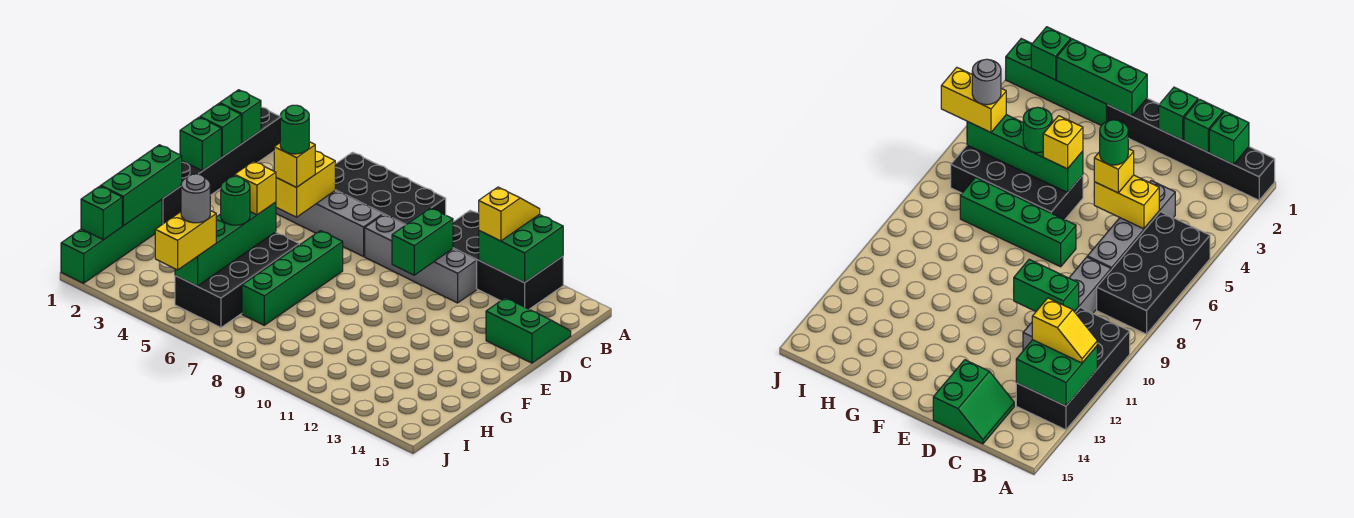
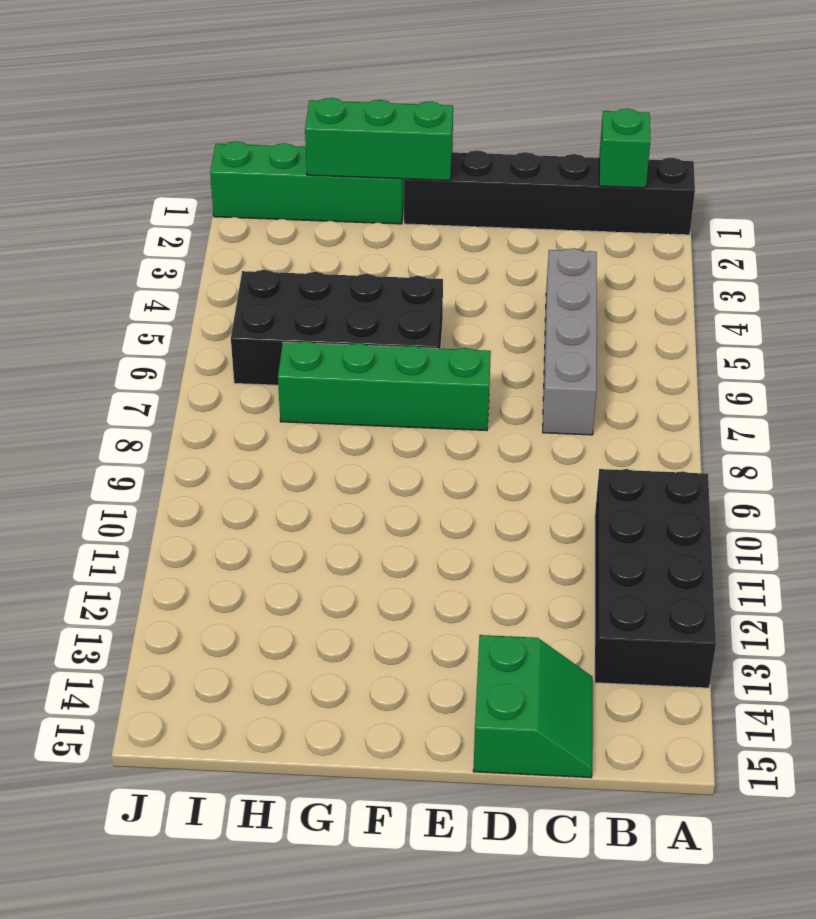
none -> black brick A5:B8 level 1
none -> grey brick C8:C11 level 1
none -> green brick A12:B13 level 2

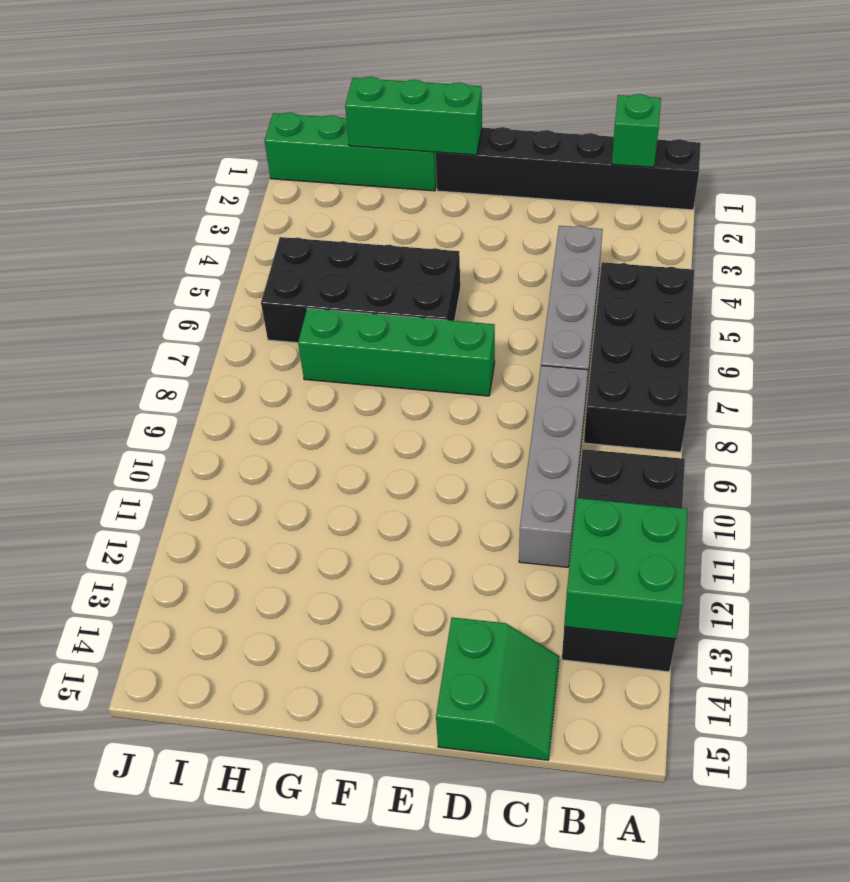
none -> green brick C1 level 2
none -> yellow brick C5:D5 level 2
none -> green brick C10:D10 level 2

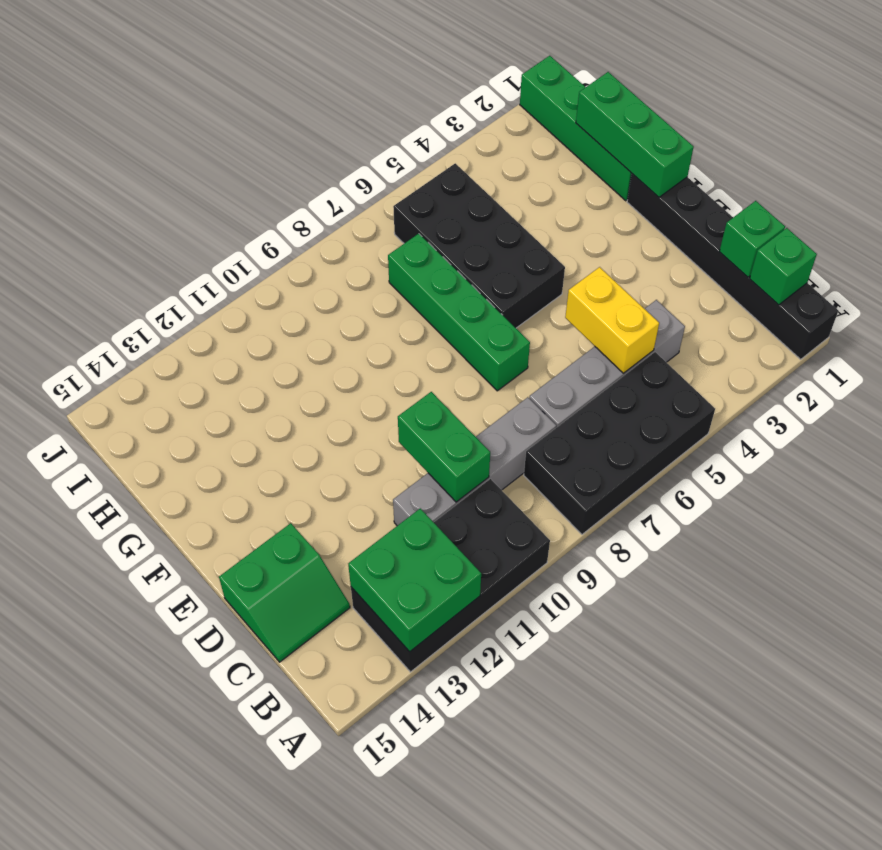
none -> green brick D1 level 2
none -> green brick F5:I5 level 2
none -> green brick I1 level 2

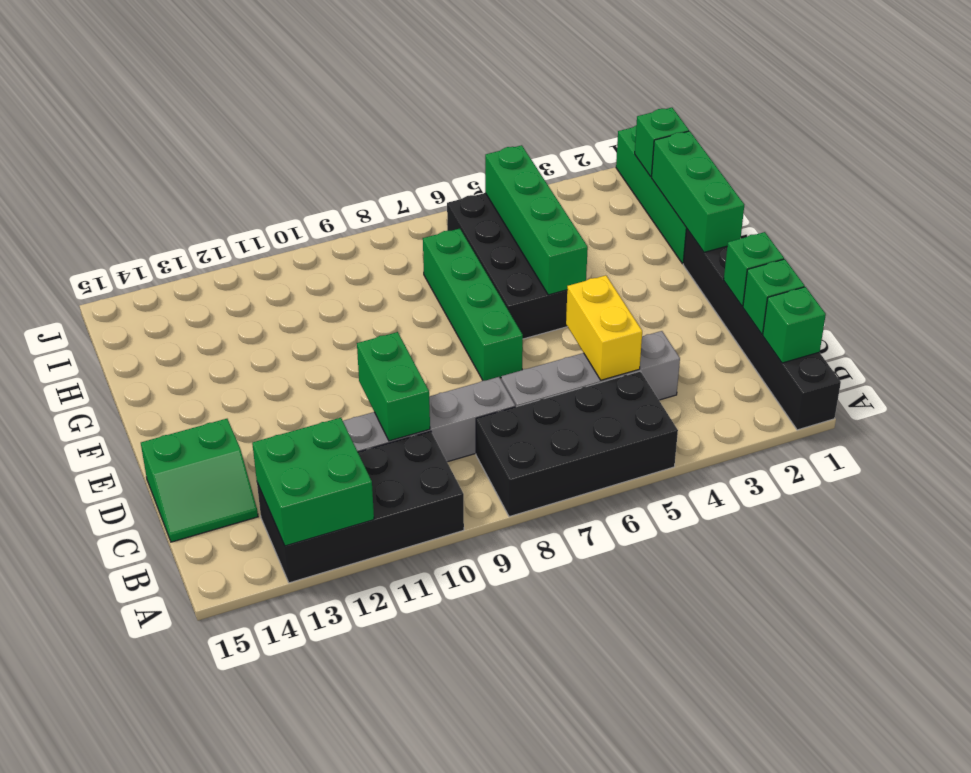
none -> yellow slope A12:B12 level 3 top B
none -> yellow brick D5 level 3
none -> yellow brick F5 level 3

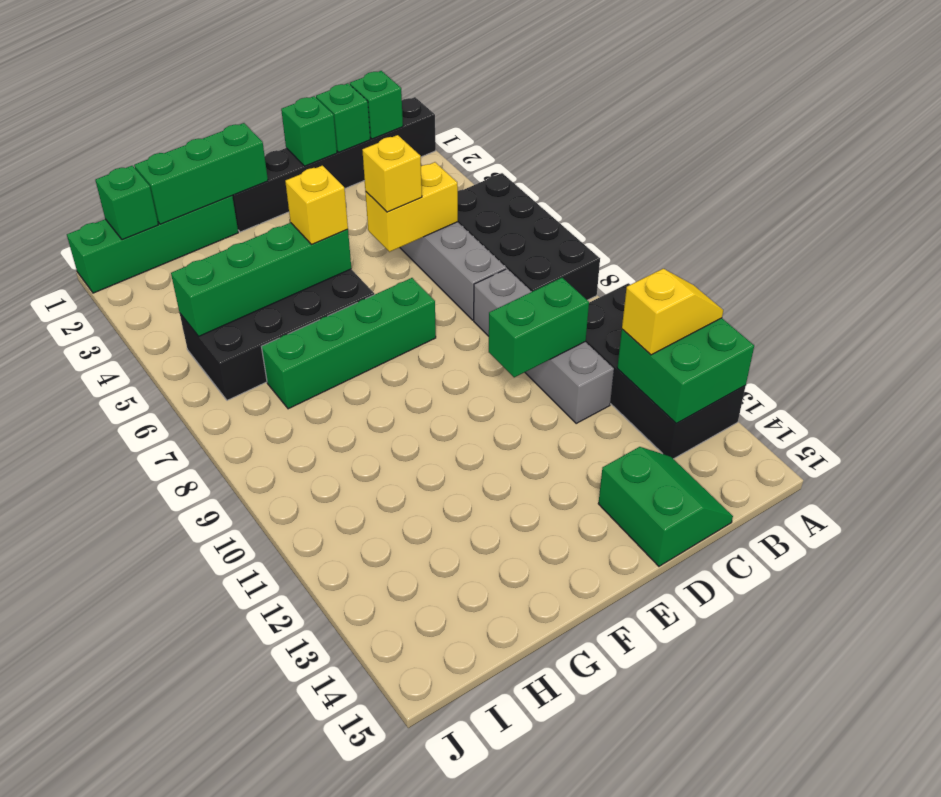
none -> green round brick G5 level 3
none -> yellow brick I5:J5 level 3
none -> green round brick D5 level 4

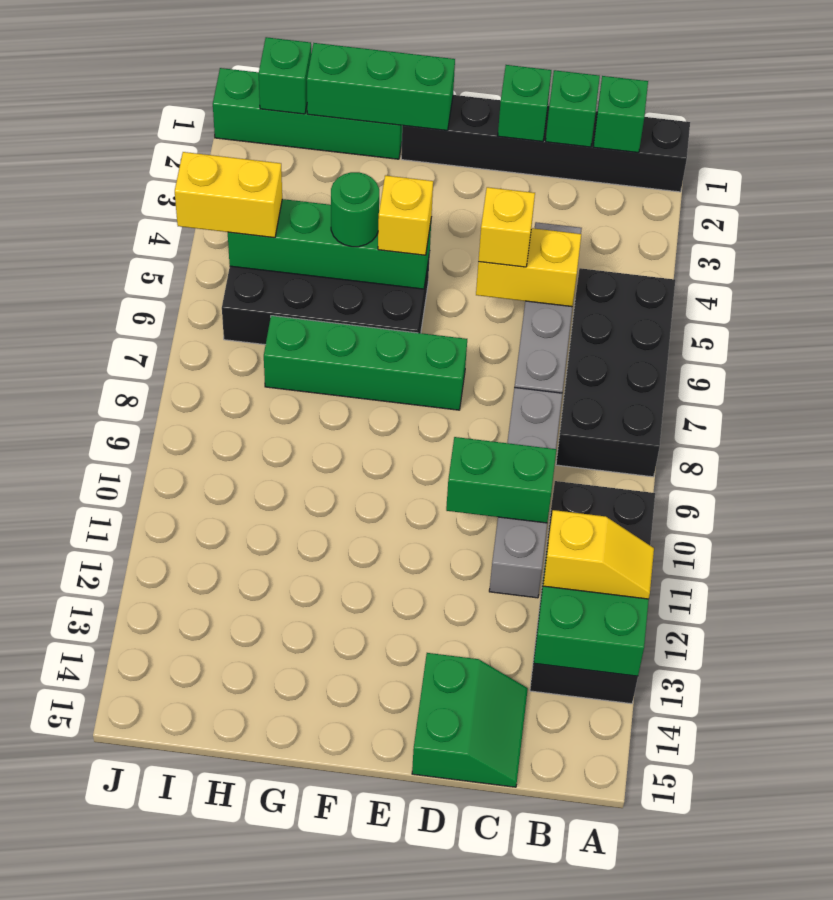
none -> green round brick D5 level 4
none -> grey round brick I5 level 4

